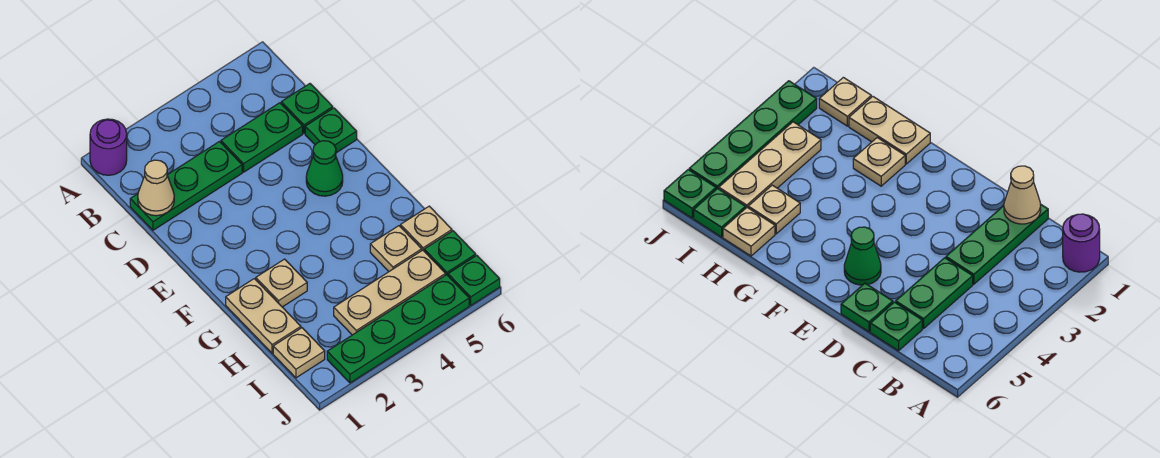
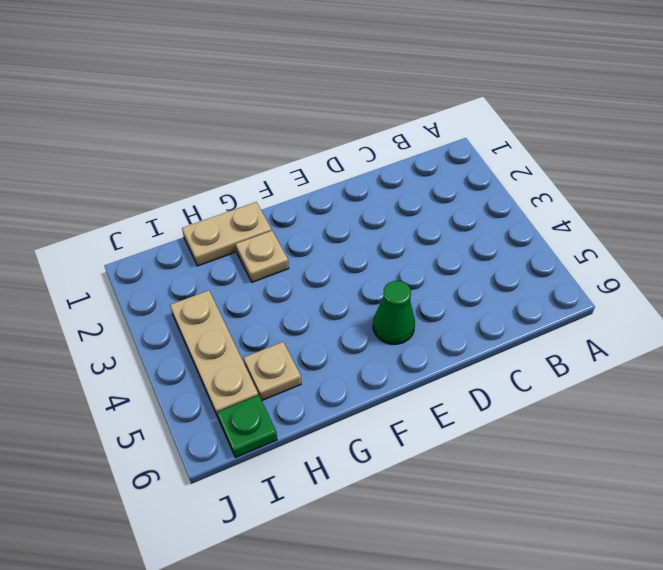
none -> purple round brick A1 level 1
none -> green plate C1:C3 level 1
none -> green plate C4:C5 level 1

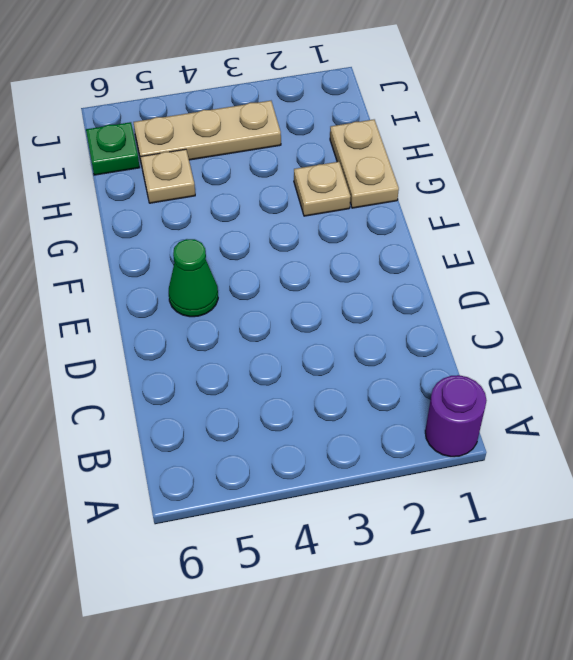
none -> green plate C1:C3 level 1
none -> green plate C4:C5 level 1
none -> green plate C6 level 1

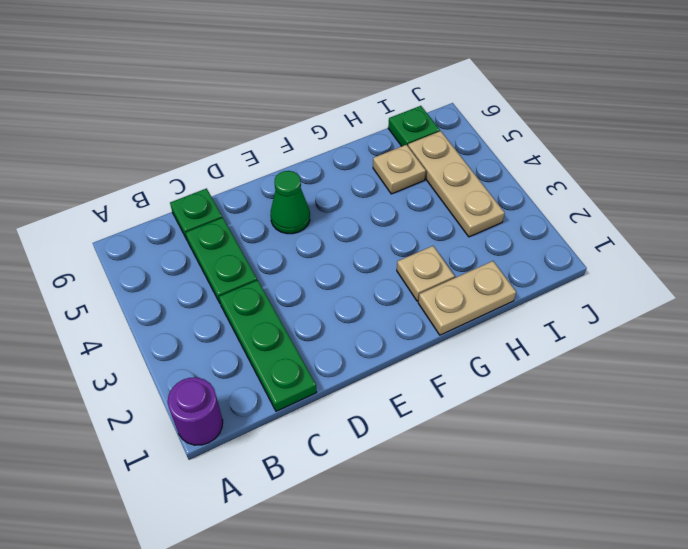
none -> green plate D6 level 1
none -> tan plate H6 level 1
none -> tan plate I1 level 1

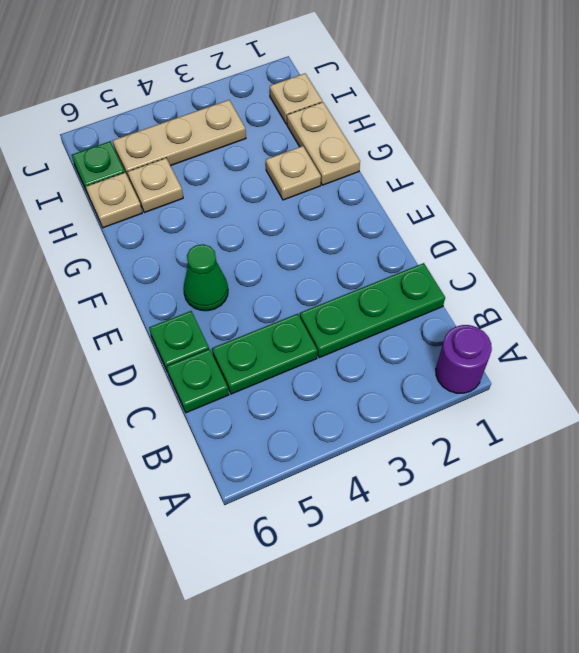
none -> green plate J2:J5 level 1
none -> green plate J6 level 1
none -> tan cone C1 level 2

